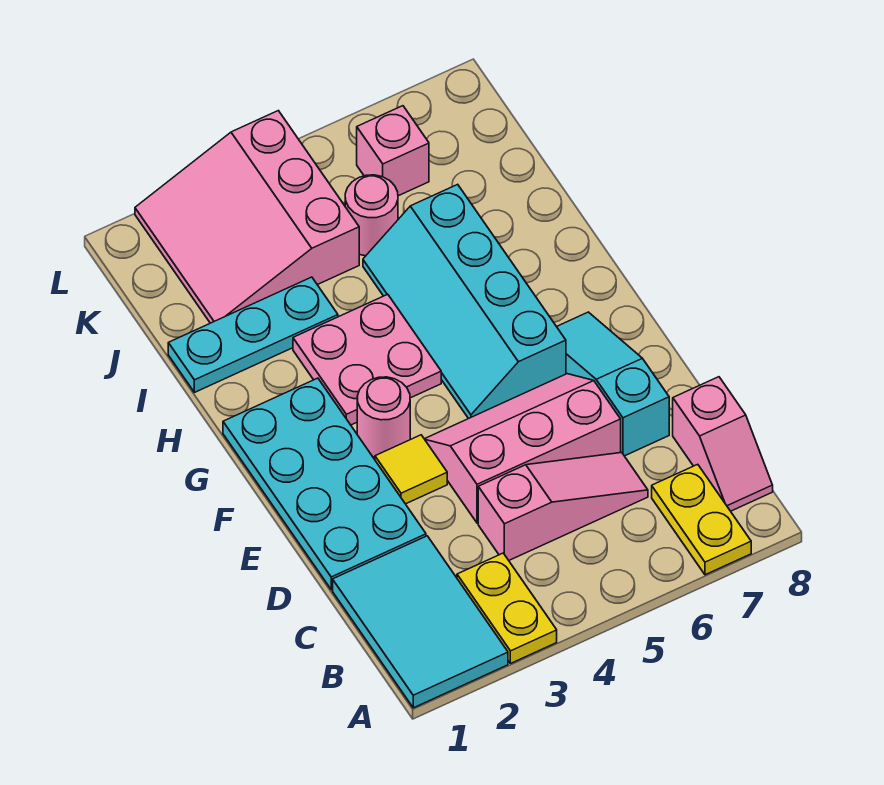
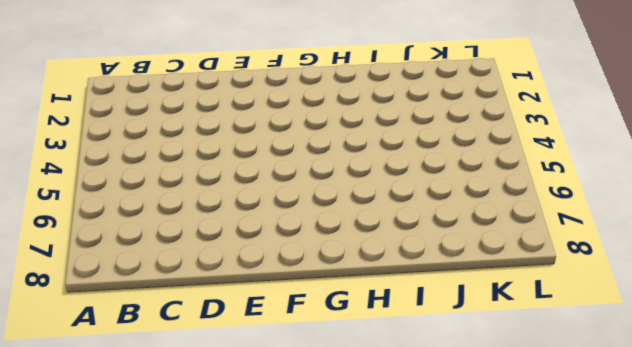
none -> cyan tile A1:C2 level 1
none -> yellow plate A3:B3 level 1
none -> yellow plate A7:B7 level 1

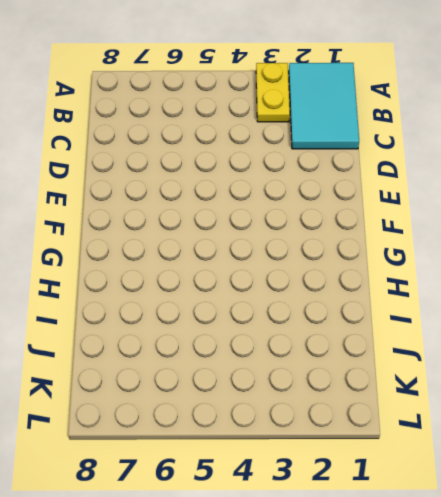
none -> yellow plate A7:B7 level 1
none -> pink slope B8:C8 level 1 top C
none -> pink slope C4:C6 level 1 top 4

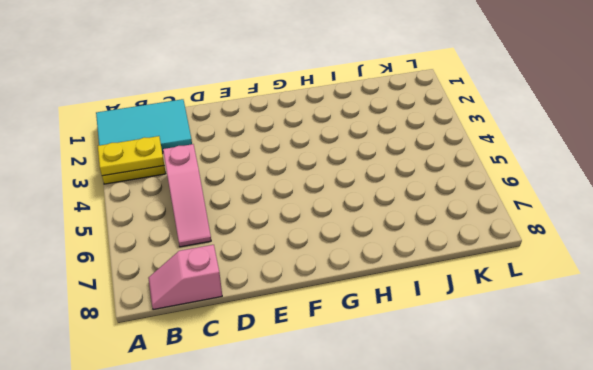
yellow plate A3:B3 level 2 -> yellow plate A7:B7 level 1
none -> cyan plate D1:G2 level 1
none -> pink slope D4:E6 level 1 top D
none -> cyan slope D7:F7 level 1 top D

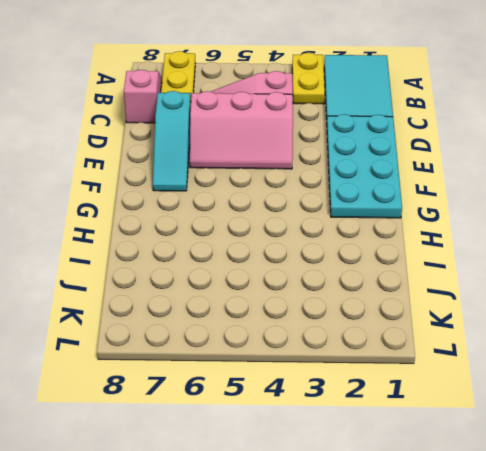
none -> yellow tile E3 level 1
none -> pink round brick F3 level 1
none -> cyan slope F5:I6 level 1 top 6

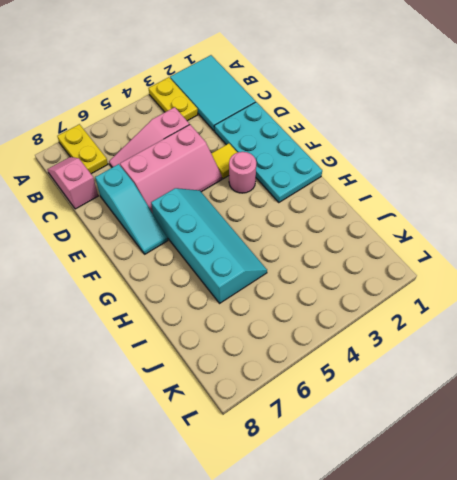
none -> pink plate G3:H4 level 1
none -> cyan plate I1:I3 level 1
none -> pink slope J2:L4 level 1 top 4

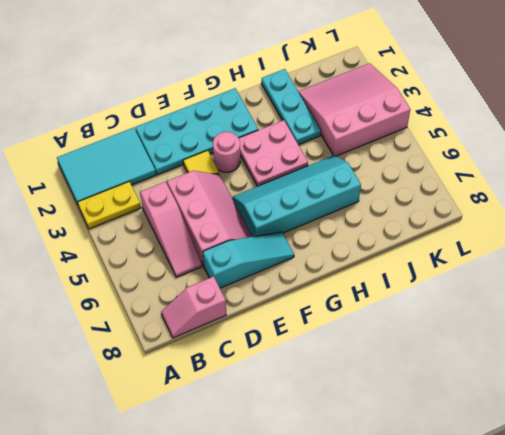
none -> yellow plate A7:B7 level 1
none -> pink round brick J5 level 1
none -> pink brick K6 level 1

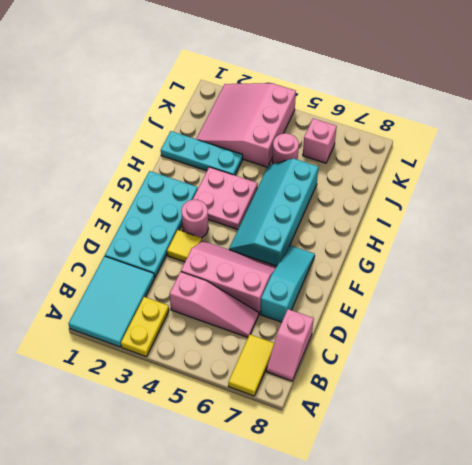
yellow tile A7:B7 level 1 -> yellow plate A7:B7 level 1

